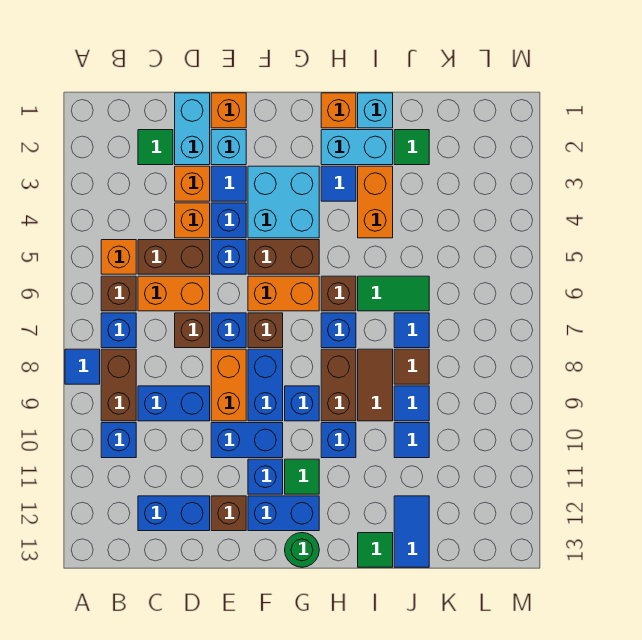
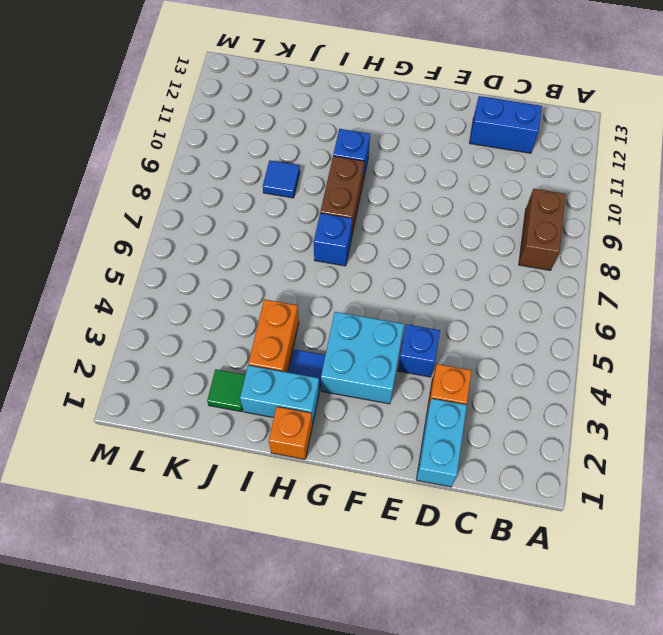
none -> blue tile A8 level 1
none -> orange brick B5 level 1
none -> brown brick B6 level 1
none -> blue brick B7 level 1

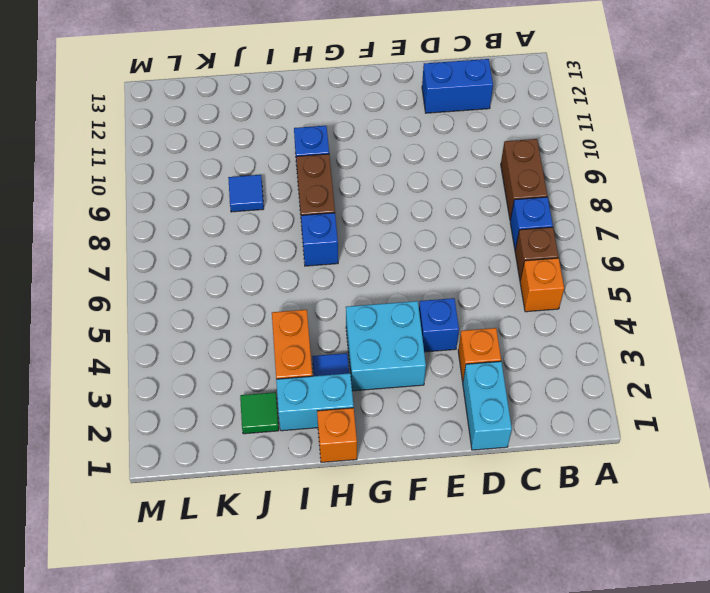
none -> blue tile A8 level 1
none -> blue brick B10 level 1
none -> green tile C2 level 1
none -> brown brick C5:D5 level 1

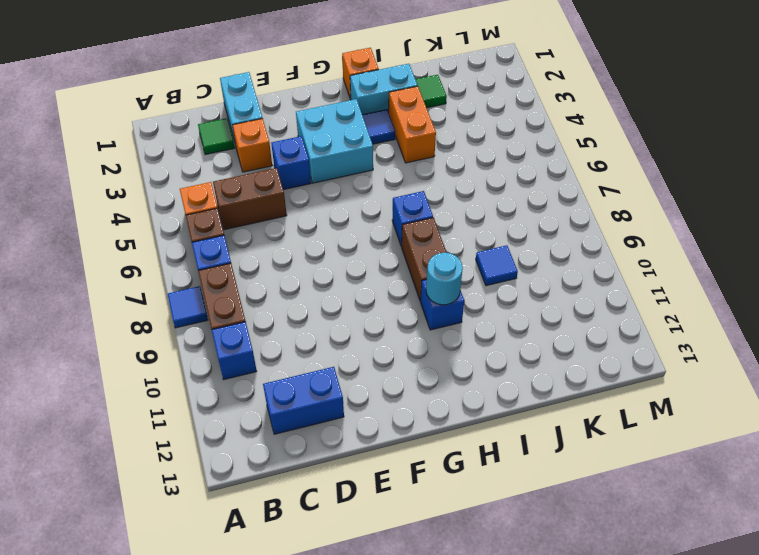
cyan round brick H10 level 2 -> none
none -> orange brick C6:D6 level 1
none -> blue brick C9:D9 level 1
none -> orange brick D4 level 1
none -> brown brick D7 level 1

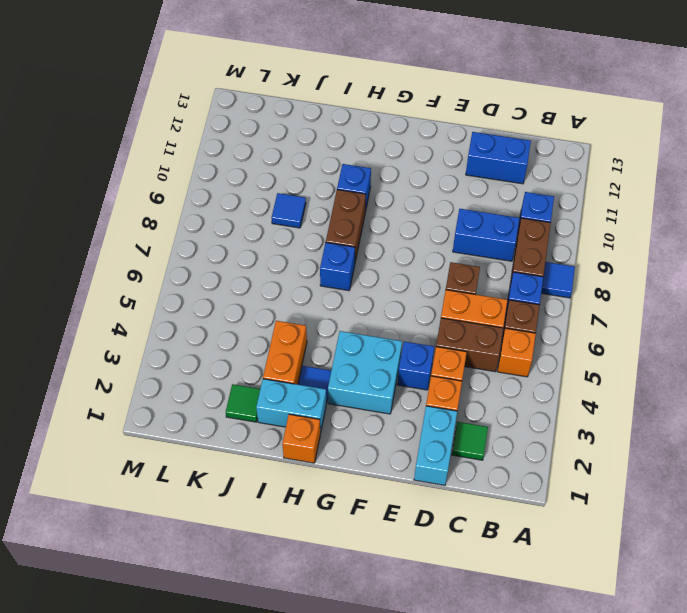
none -> orange brick E1 level 1
none -> cyan brick E2 level 1
none -> blue tile E3 level 1
none -> blue brick E5 level 1

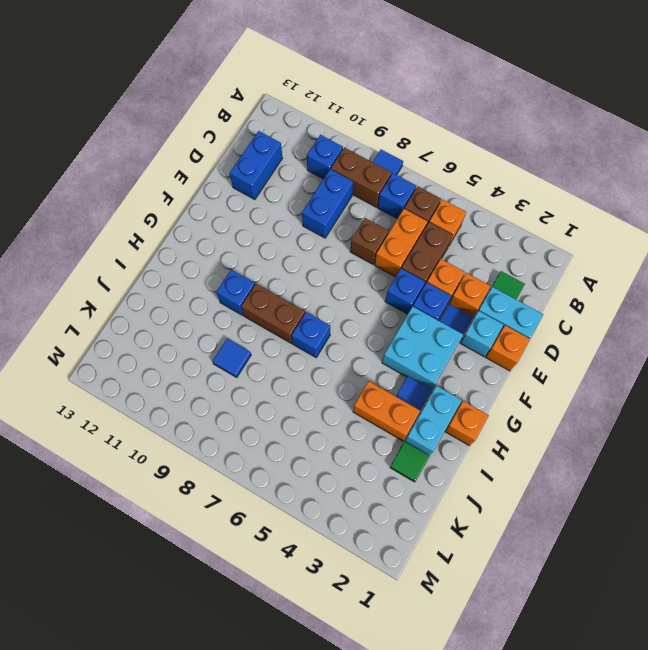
none -> blue brick E7 level 1
none -> orange brick E8:E9 level 1
none -> blue brick E10:F10 level 1
none -> brown brick E12 level 1

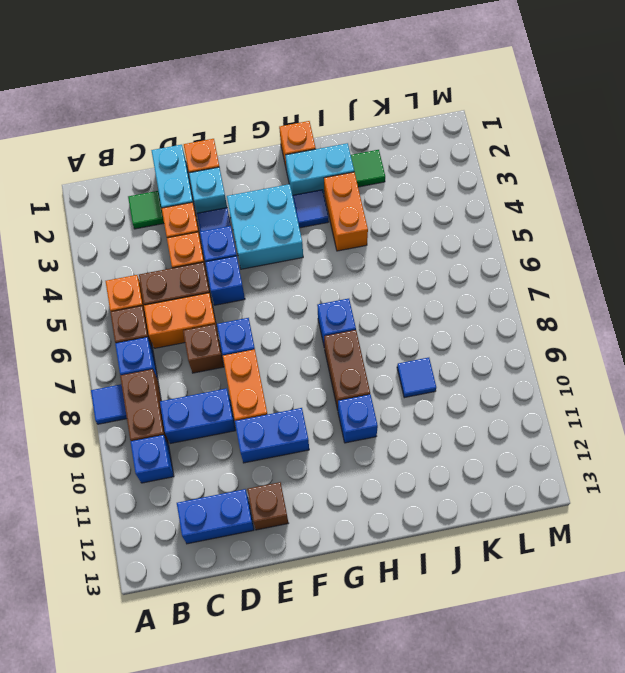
none -> brown brick F5:G5 level 1
none -> orange brick F6:G6 level 1
none -> brown brick F7 level 1
none -> blue brick F8:F9 level 1

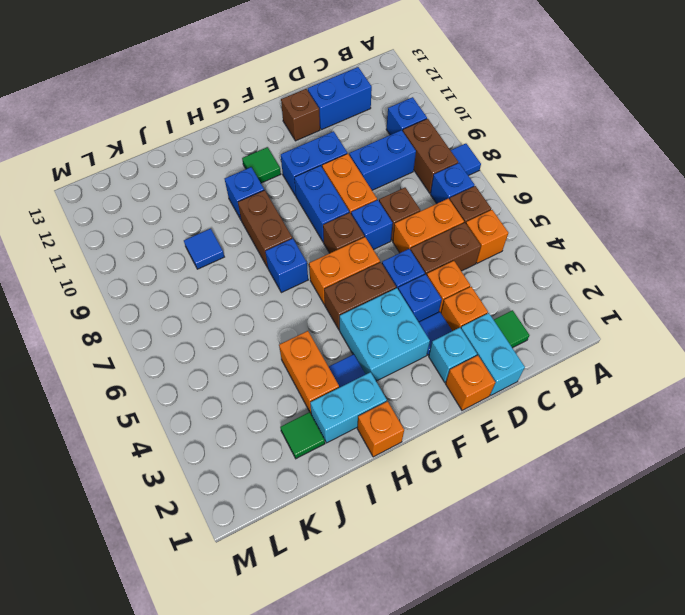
none -> blue brick F11 level 1
none -> blue brick F12:G12 level 1
none -> blue brick G9 level 1
none -> green round brick G13 level 1

